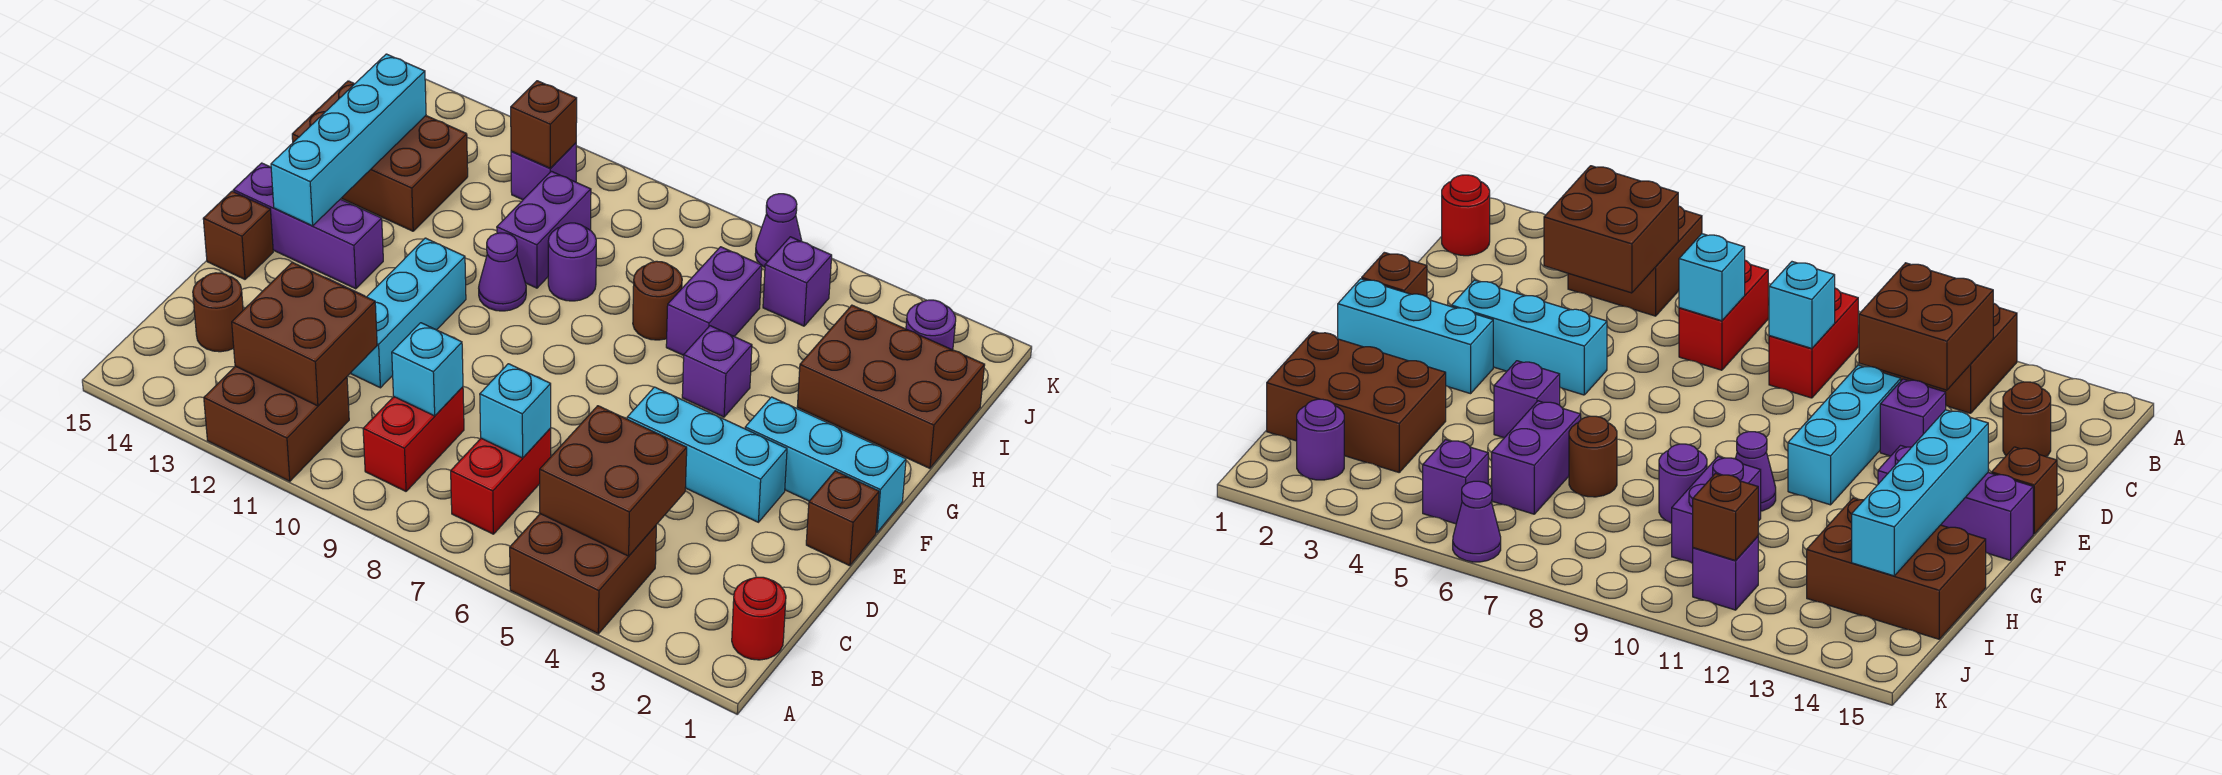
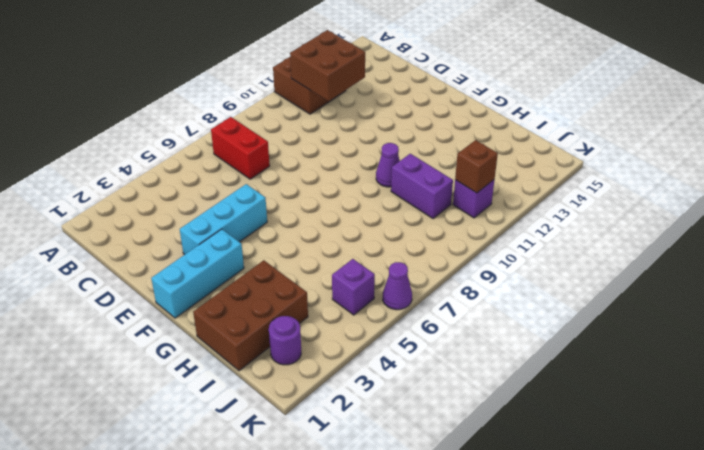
none -> brown brick A4:B5 level 1
none -> red round brick B1 level 1
none -> red brick B9:C9 level 1
none -> brown round brick C14 level 1

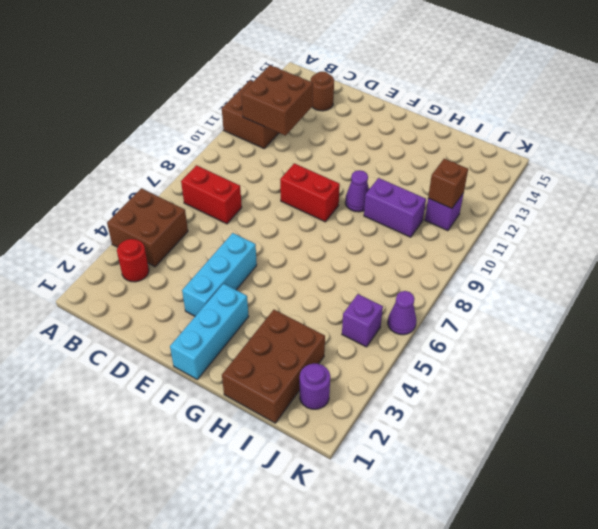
red round brick B3 level 1 -> red round brick B1 level 1
red brick E9:F9 level 1 -> red brick B9:C9 level 1
none -> cyan brick D11:F11 level 1
none -> purple brick D12 level 1
none -> brown brick E1 level 1
none -> brown brick E15 level 1

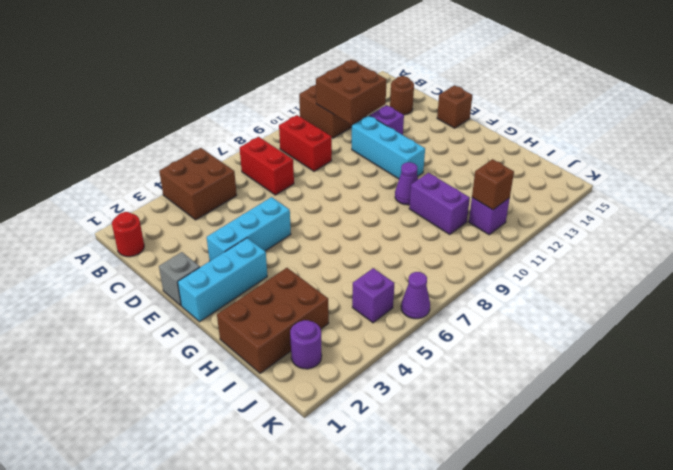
grey brick E1 level 1 -> brown brick E1 level 1
none -> purple brick F13:F15 level 1
none -> purple brick G5 level 1
none -> purple brick H6:I6 level 1
none -> brown round brick H7 level 1

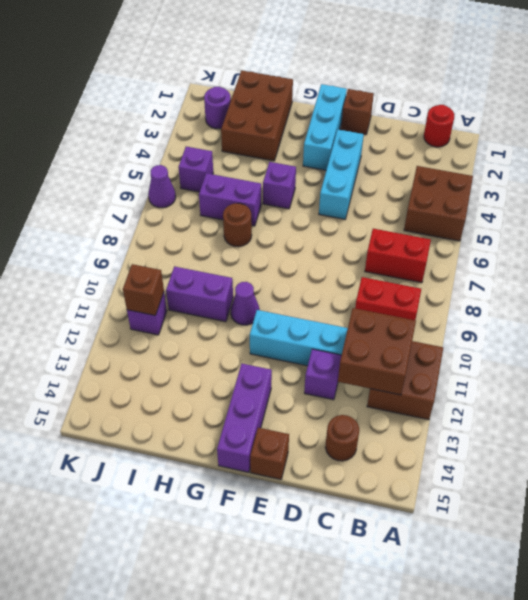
none -> purple round brick H9 level 1
none -> brown brick H13:I15 level 1
none -> brown brick B4:C5 level 2
none -> cyan brick C7 level 2

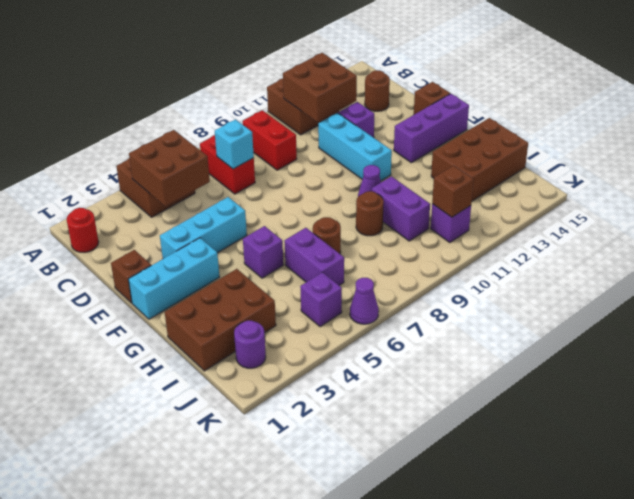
brown round brick H9 level 1 -> purple round brick H9 level 1
none -> cyan brick C9 level 2
none -> cyan brick F14:I14 level 2

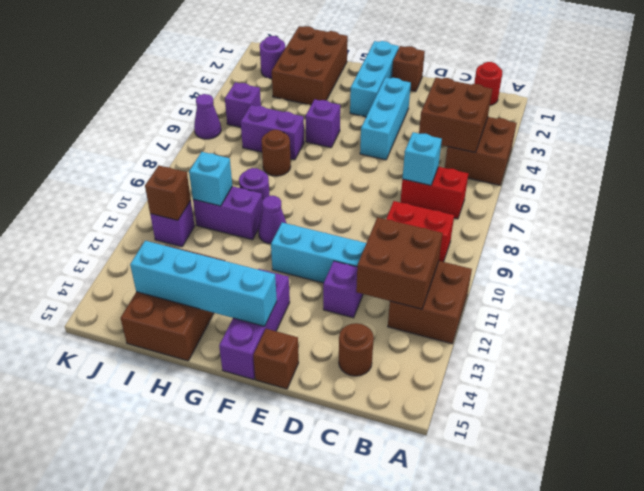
cyan brick I10 level 2 -> cyan brick C9 level 2

